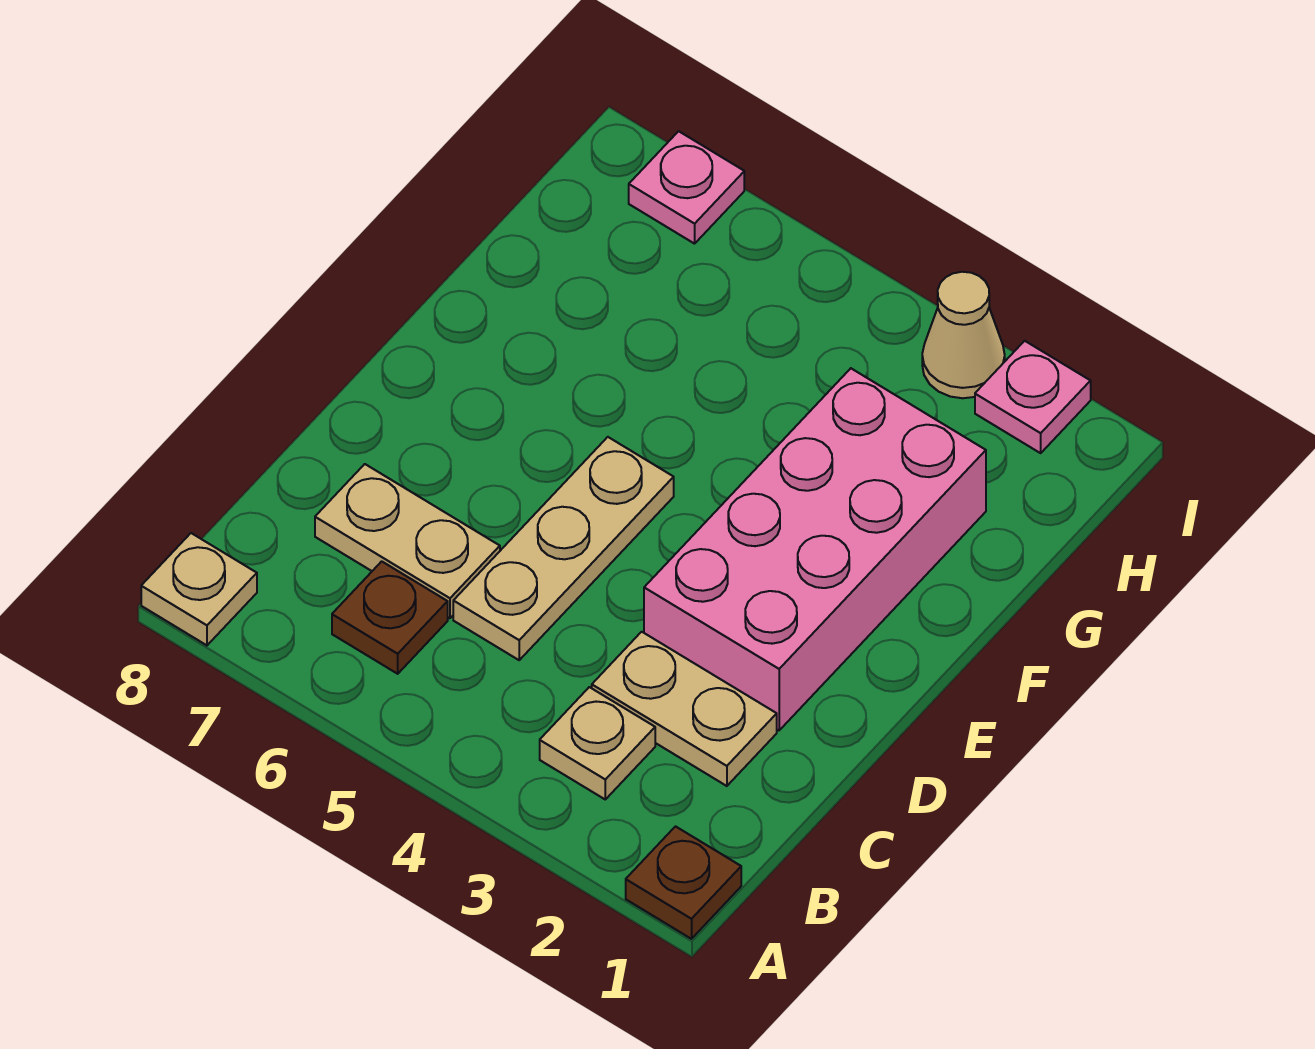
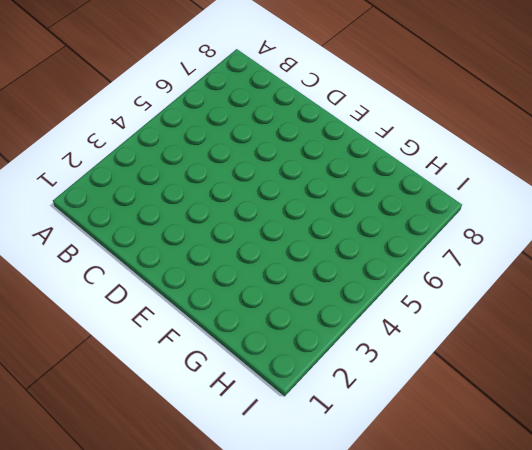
none -> brown plate A1 level 1
none -> tan plate A8 level 1

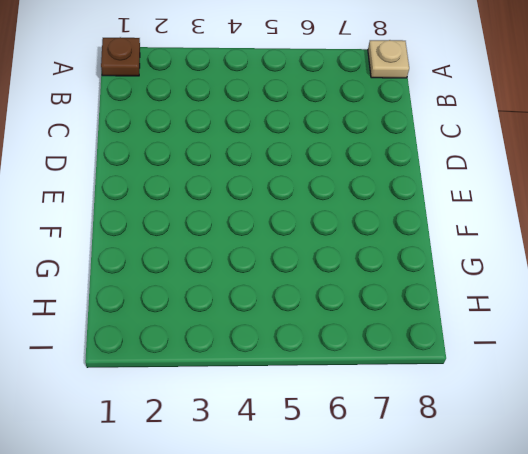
none -> tan plate B3 level 1
none -> brown plate B6 level 1

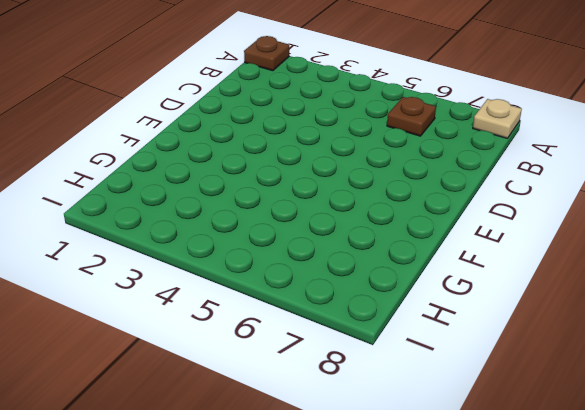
none -> tan plate B3 level 1
none -> tan plate C2:C3 level 1

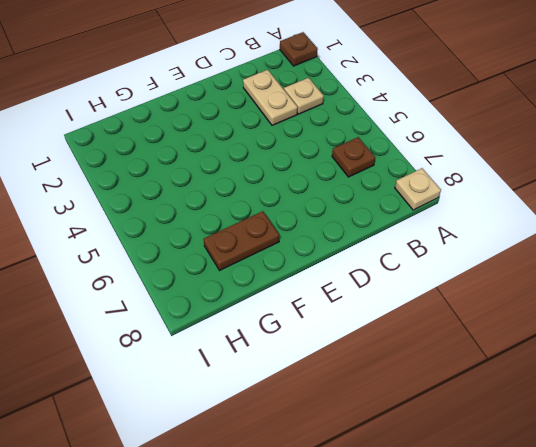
brown plate F7:G7 level 1 -> none
none -> tan plate C5:E5 level 1
none -> tan plate C6:C7 level 1

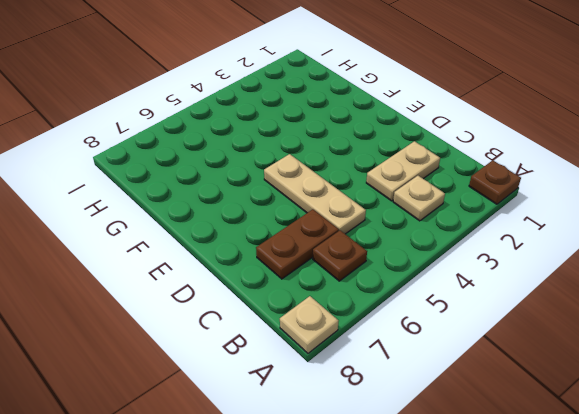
brown plate C6:C7 level 1 -> tan plate C6:C7 level 1
none -> pink brick D2:G3 level 1
none -> pink plate I2 level 1

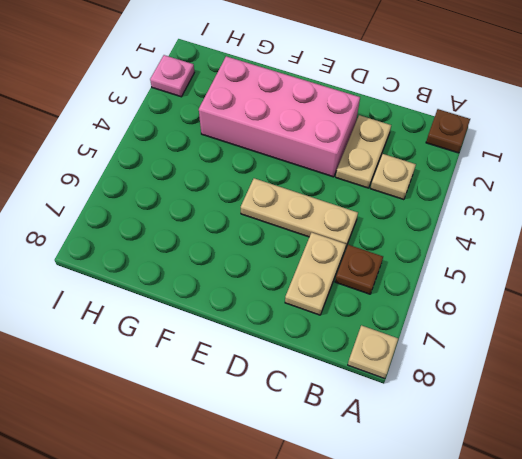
none -> tan cone I3 level 1
none -> pink plate I7 level 1

